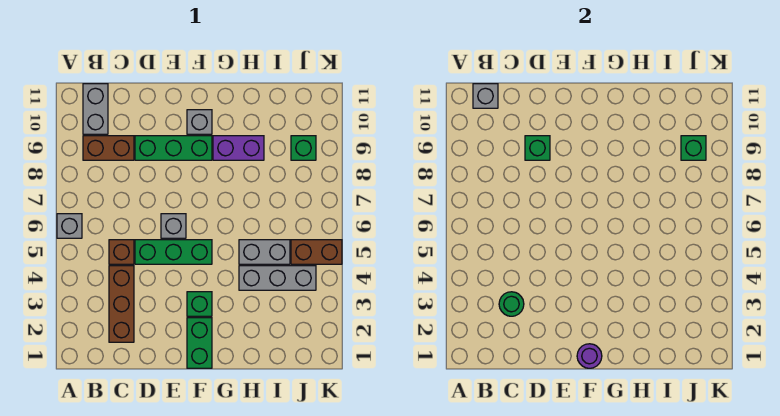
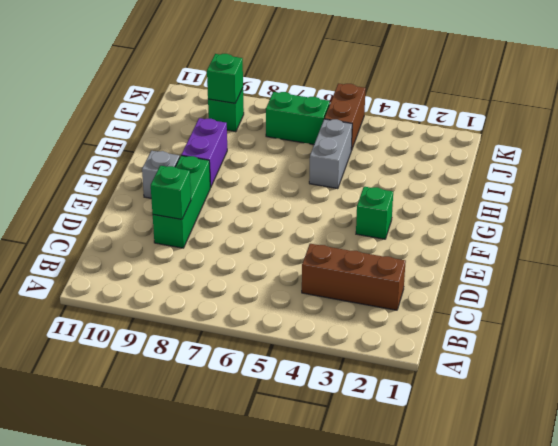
green brick J6:J7 level 1 -> green brick F1:F2 level 1
none -> grey brick A6 level 1
none -> brown brick B9:C9 level 1
none -> grey brick B10:B11 level 1

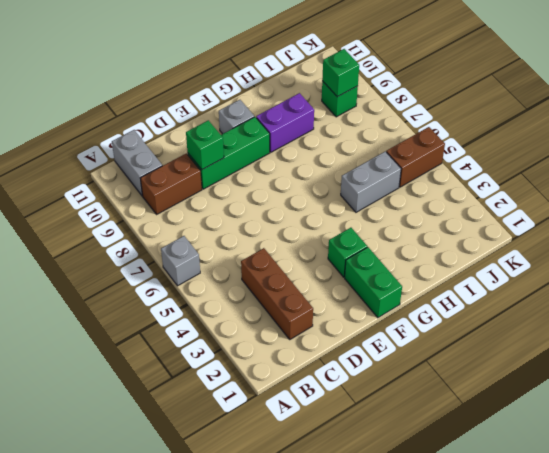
none -> brown brick C5 level 1
none -> green brick D5:F5 level 1
none -> grey brick E6 level 1

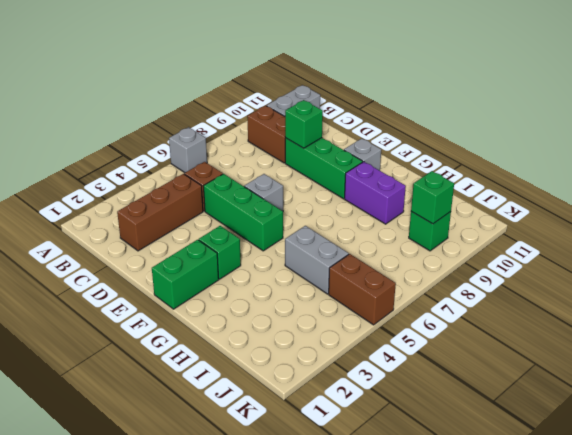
none -> grey brick H4:J4 level 1
none -> grey brick B11 level 2
none -> green round brick C3 level 2

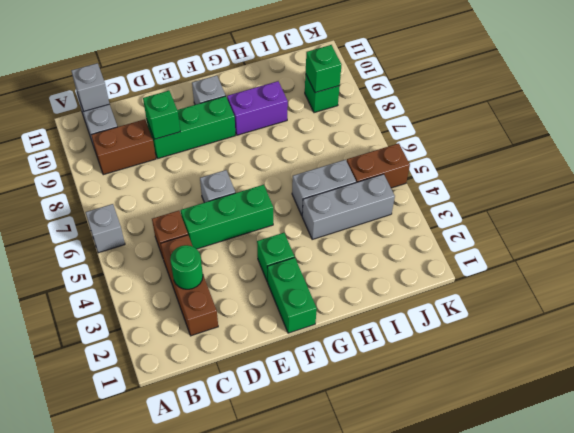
none -> purple round brick F1 level 2

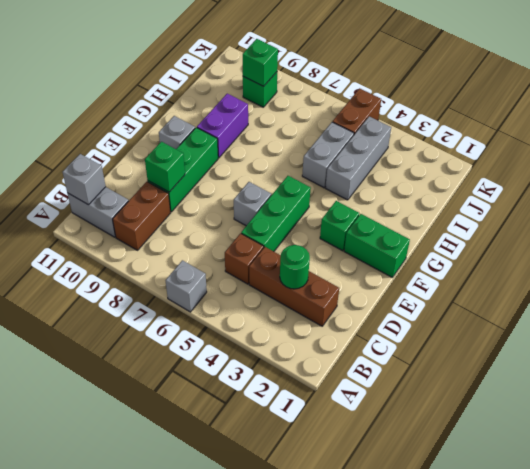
none -> purple round brick F1 level 2

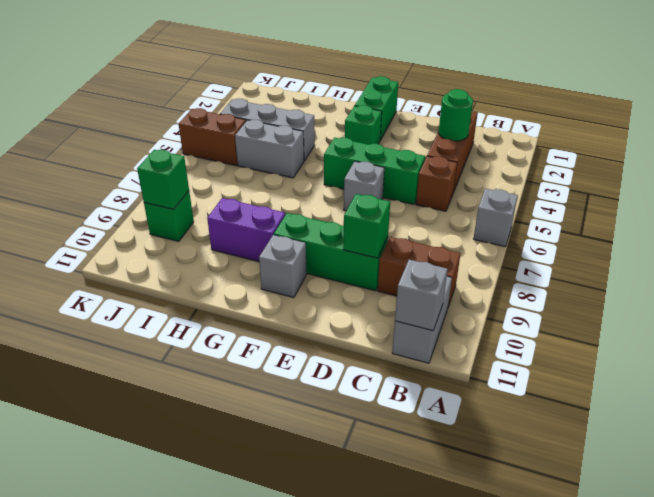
none -> purple round brick F1 level 2

